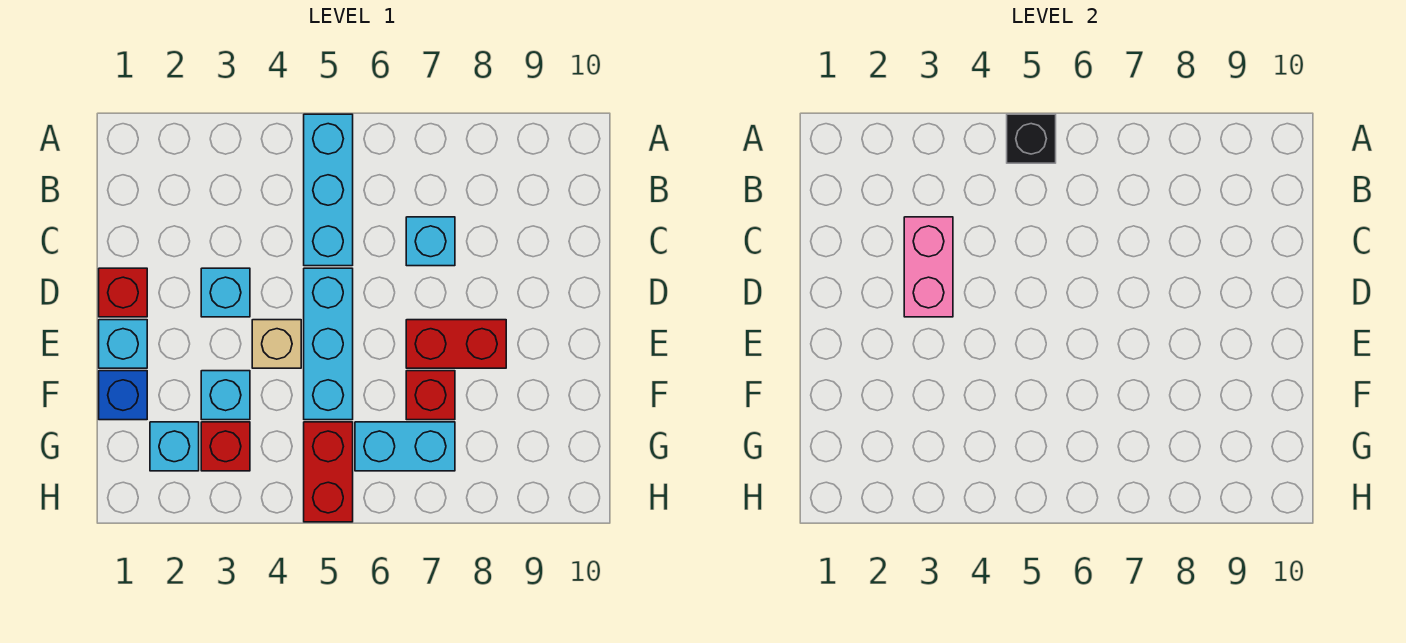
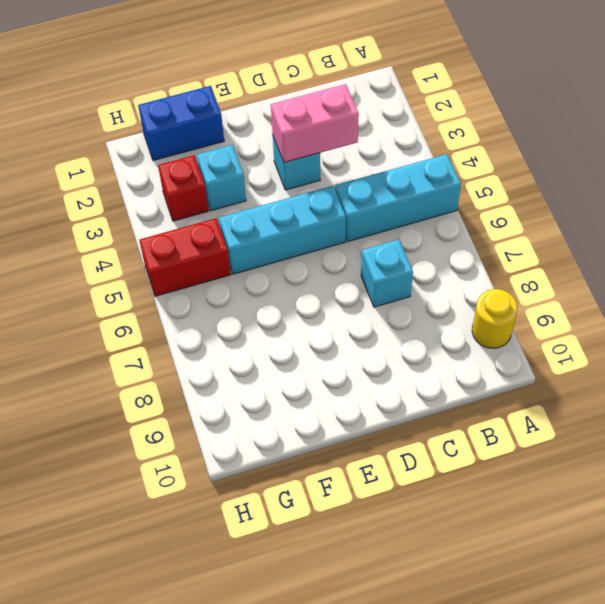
yellow round brick A9 level 1 -> none
blue brick F1:G1 level 1 -> blue brick F1 level 1
none -> red brick D1 level 1
none -> cyan brick E1 level 1
none -> tan brick E4 level 1

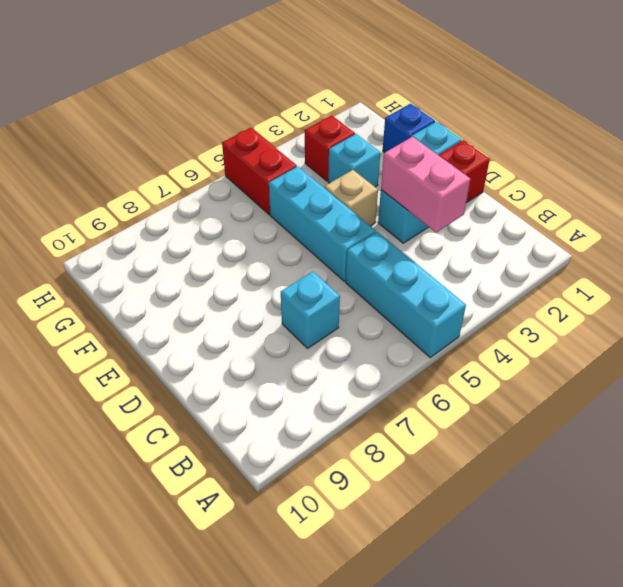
none -> red brick E7:E8 level 1
none -> red brick F7 level 1
none -> cyan brick G2 level 1

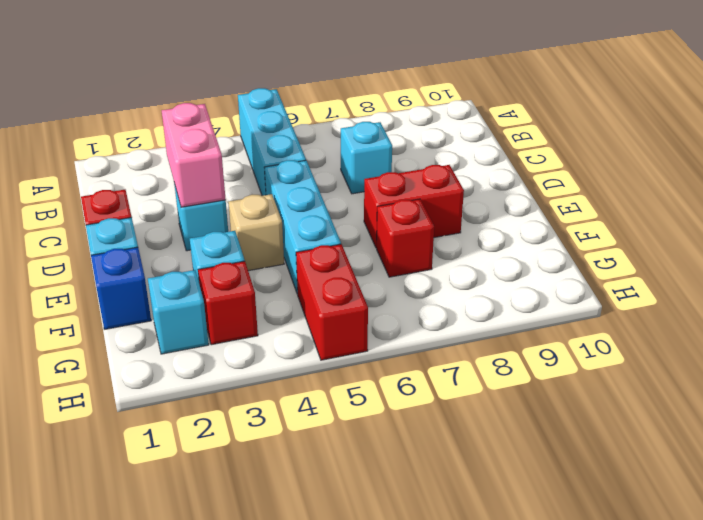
none -> cyan brick G6:G7 level 1
none -> black brick A5 level 2

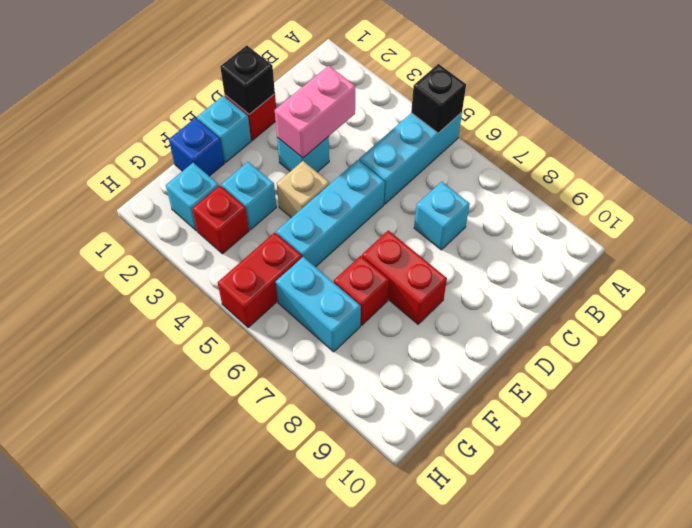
black brick D1 level 2 -> none

